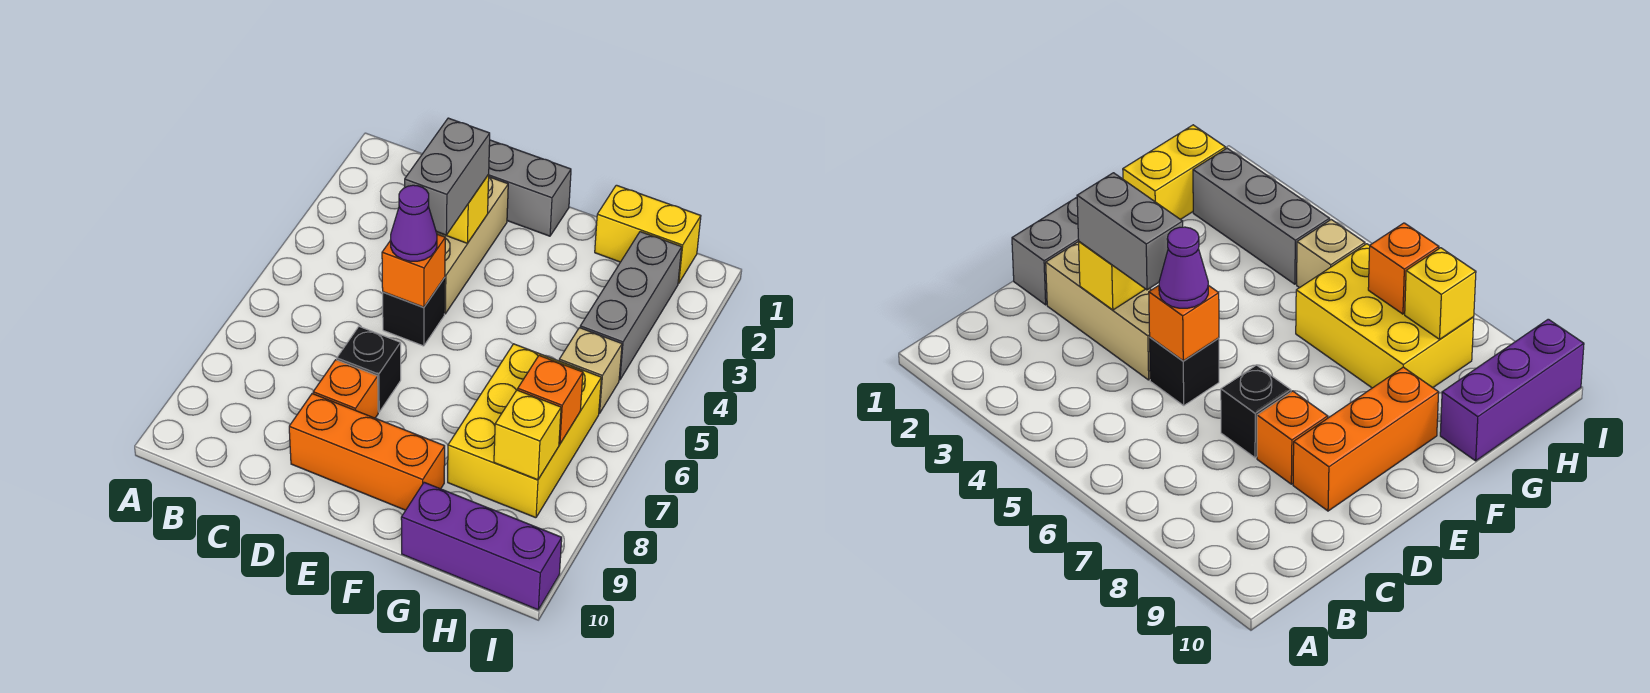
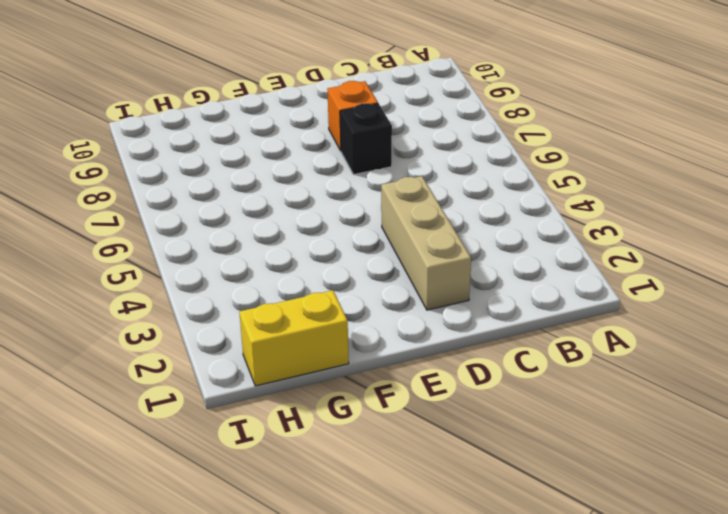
none -> grey brick D1:E1 level 1
none -> black brick D5 level 1
none -> orange brick D9:F9 level 1

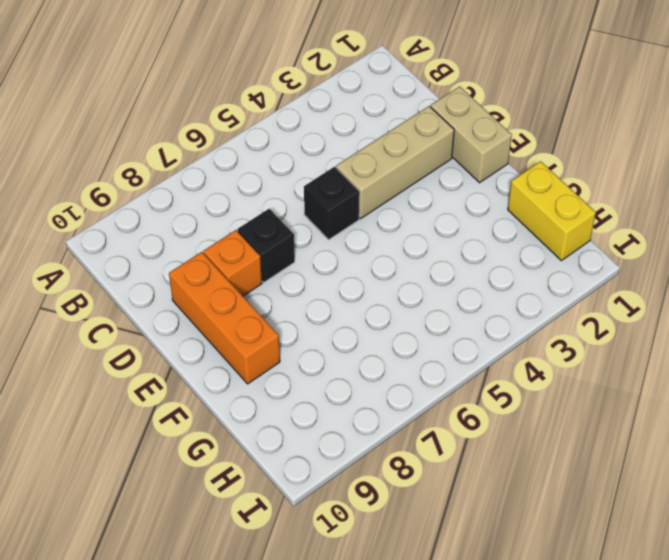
tan brick D1:E1 level 1 -> grey brick D1:E1 level 1
none -> yellow brick G6:H8 level 1
none -> purple brick G10:I10 level 1
none -> grey brick H2:H4 level 1

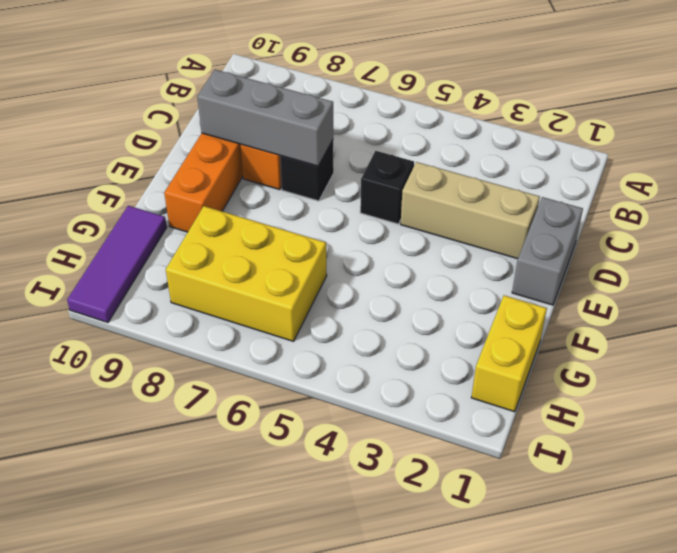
grey brick D7:D9 level 2 -> grey brick H2:H4 level 1
purple tile G10:I10 level 1 -> purple brick G10:I10 level 1
none -> tan brick H5 level 1
none -> yellow brick D3 level 2
none -> orange brick D5 level 2

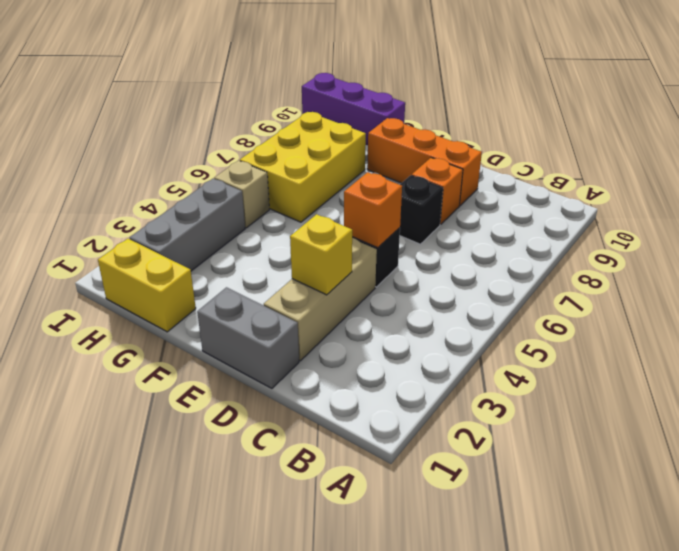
none -> orange brick H7 level 2
none -> yellow brick H8 level 2
none -> grey brick D3:D4 level 3

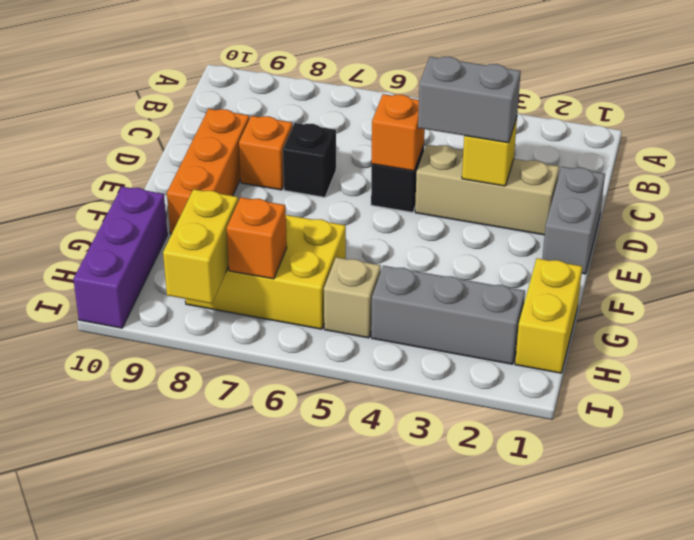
yellow brick H8:I8 level 2 -> yellow brick H8 level 2
none -> purple cone D5 level 3

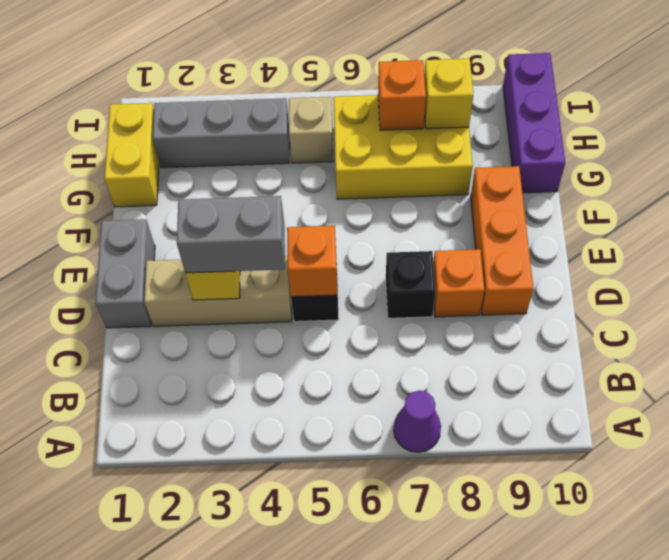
purple cone A7 level 1 -> purple cone D5 level 3

